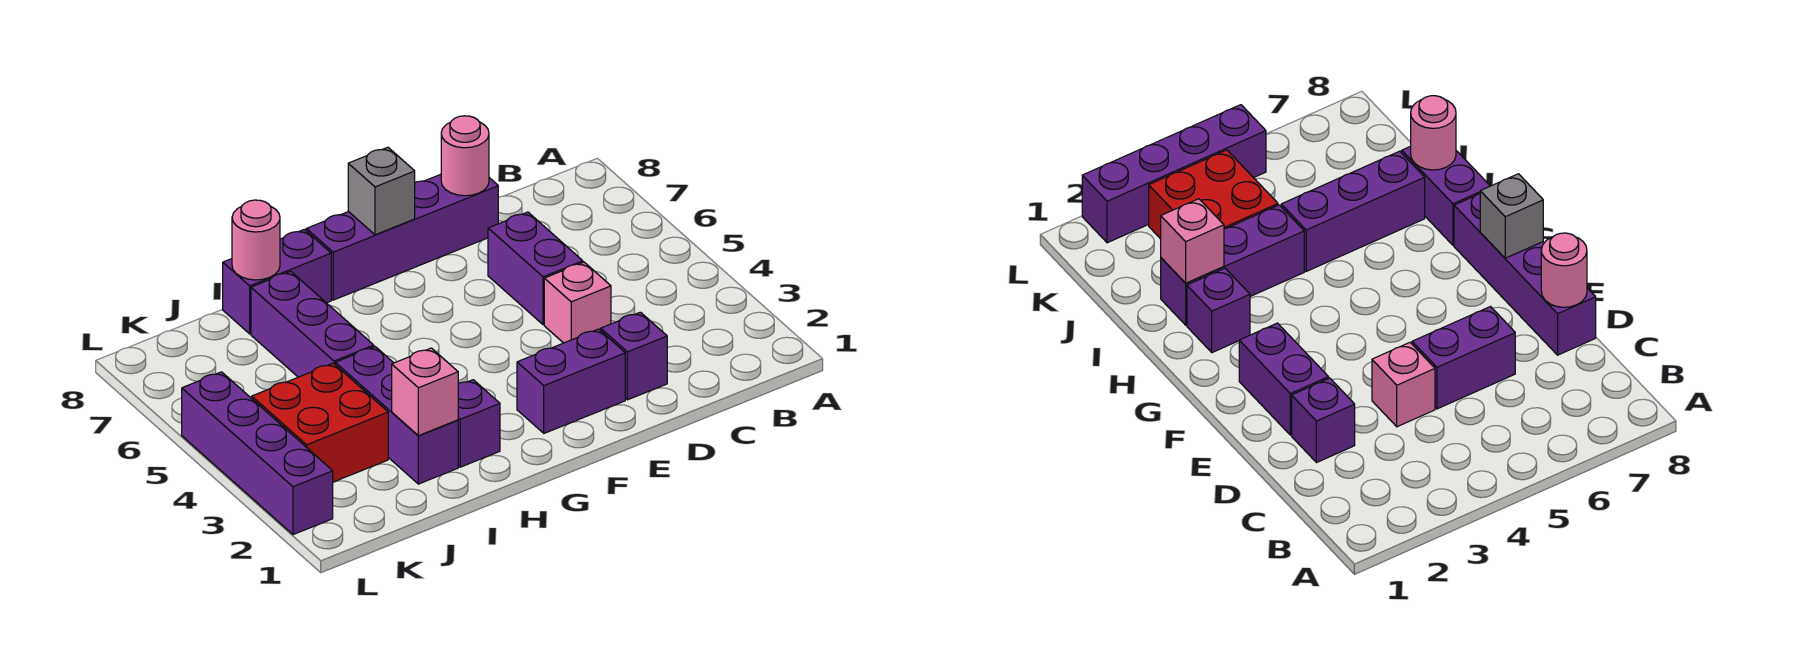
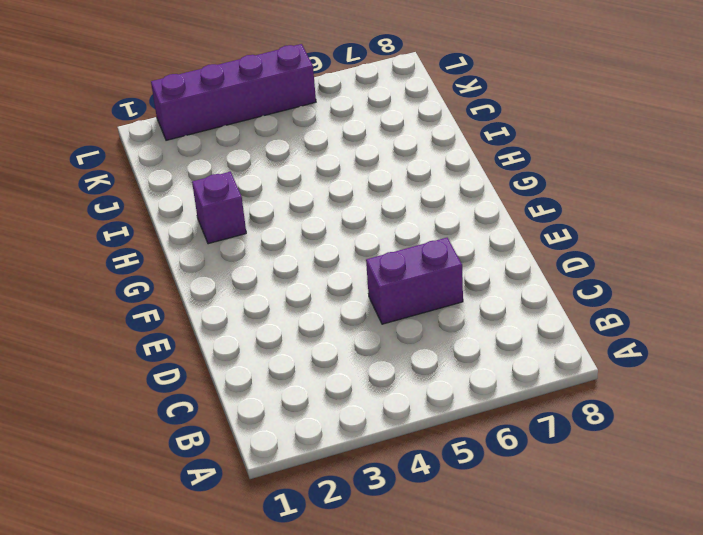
none -> purple brick D2 level 1
none -> pink brick D4 level 1
none -> purple brick D8:G8 level 1

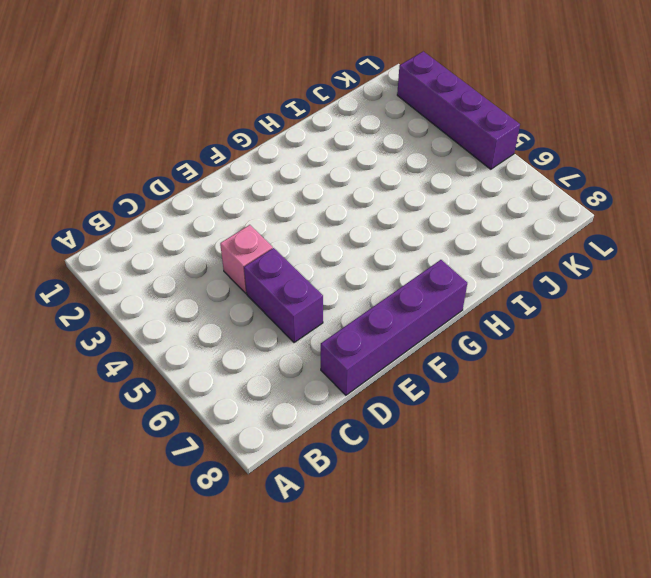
none -> purple brick D2 level 1
none -> purple brick E2:F2 level 1
none -> purple brick H2 level 1

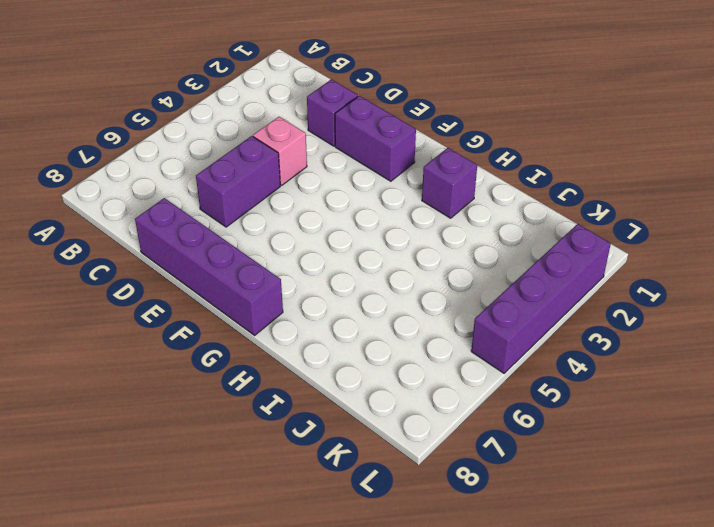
none -> purple brick H8:I8 level 1
none -> purple brick I2:I4 level 1
none -> purple brick I5:I7 level 1

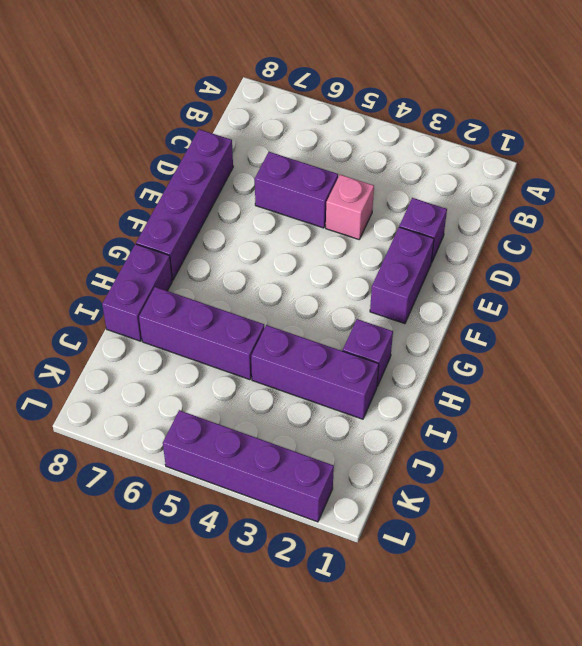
none -> red brick J3:K4 level 1
none -> pink round brick D8 level 2
none -> grey brick F8 level 2

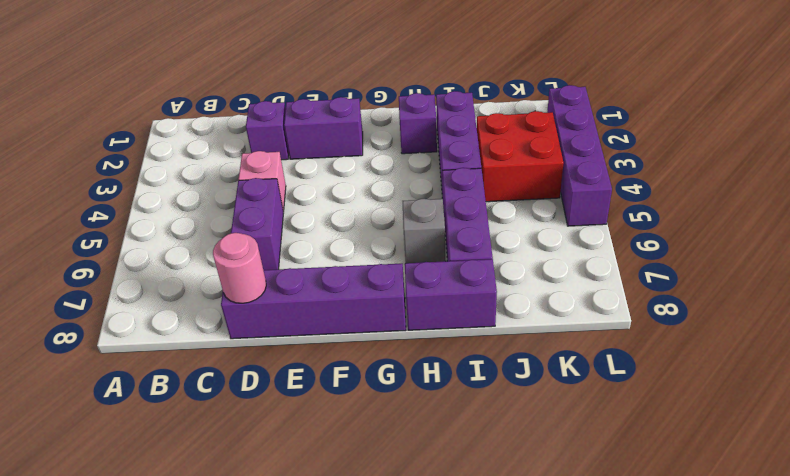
grey brick H6 level 1 -> grey brick F8 level 2
none -> pink brick I2 level 2
none -> pink round brick I8 level 2

